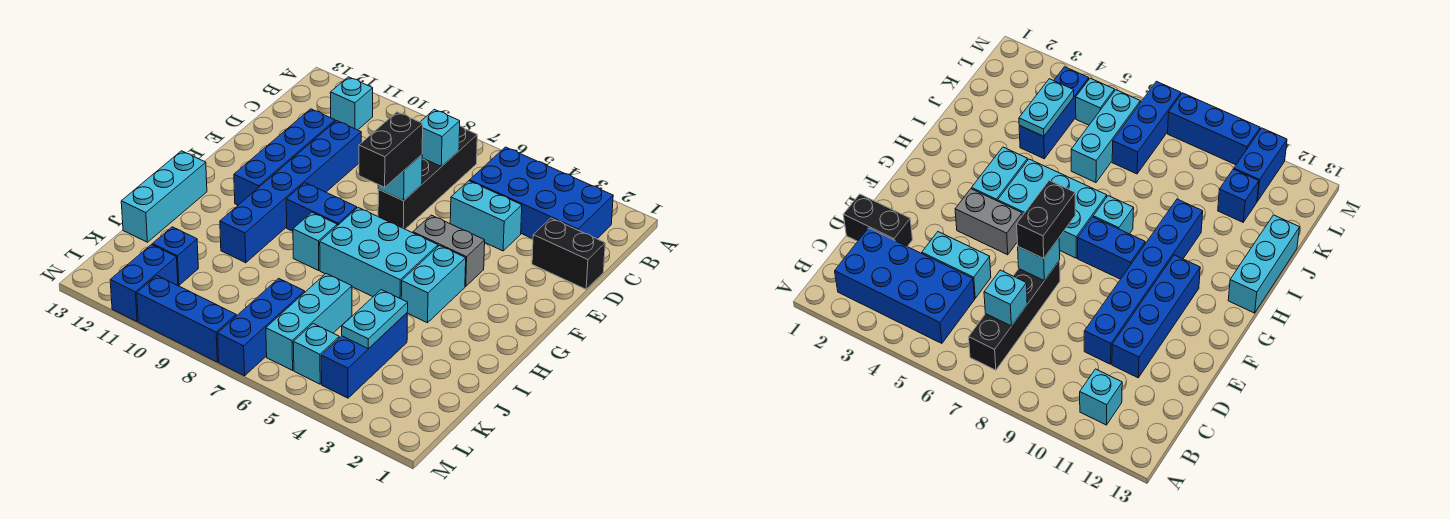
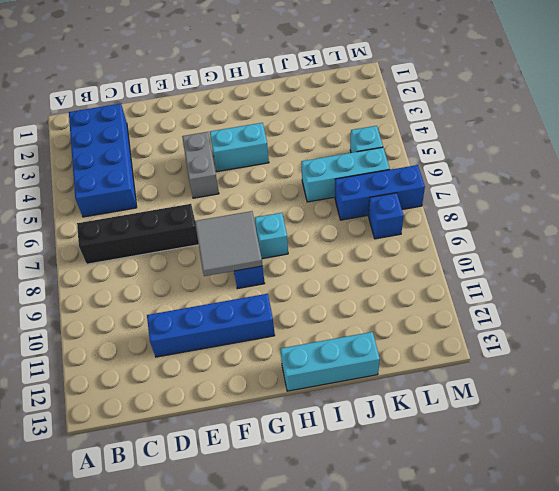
grey tile F8:G9 level 2 -> none
blue brick L8 level 1 -> blue brick K11 level 1
none -> cyan brick B11 level 1
none -> black brick D1:D2 level 1
none -> cyan brick D4:D5 level 1

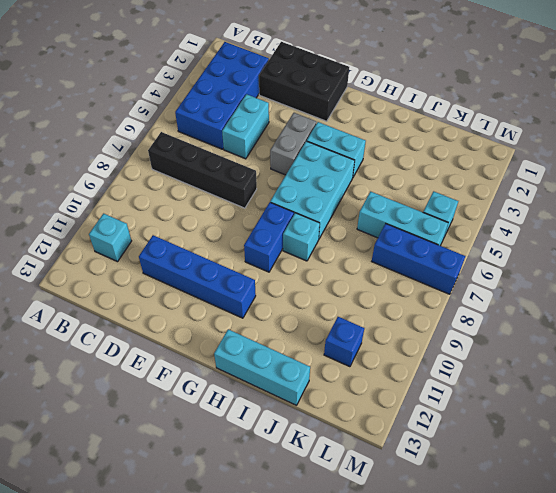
black brick D1:F2 level 1 -> black brick D1:D2 level 1
none -> blue brick D10:I10 level 1
none -> blue brick J4:L4 level 1
none -> blue brick L11:M11 level 1

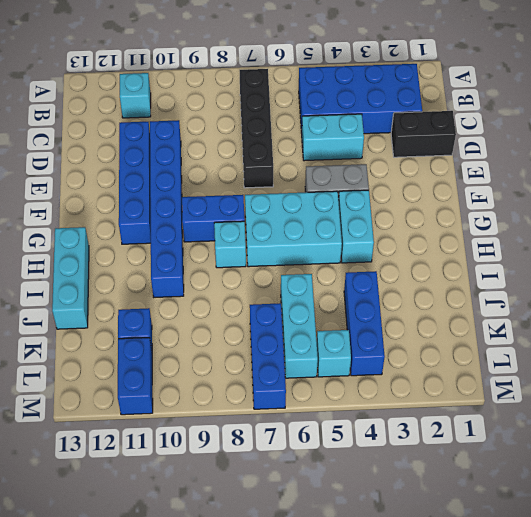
none -> blue brick M8:M10 level 1
none -> cyan brick C7 level 2
none -> cyan brick E7 level 2

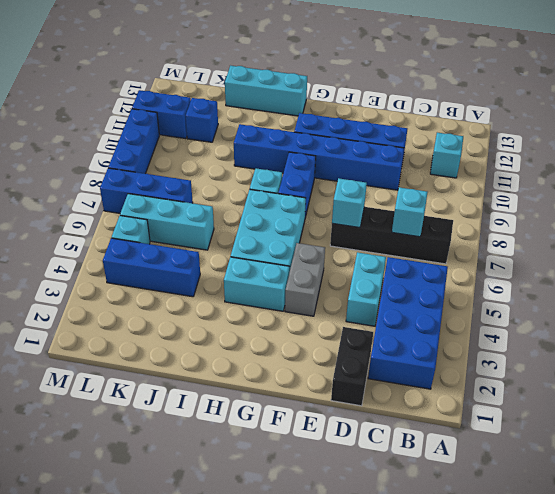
none -> cyan plate J4:K4 level 2
none -> black brick E7:F7 level 3

